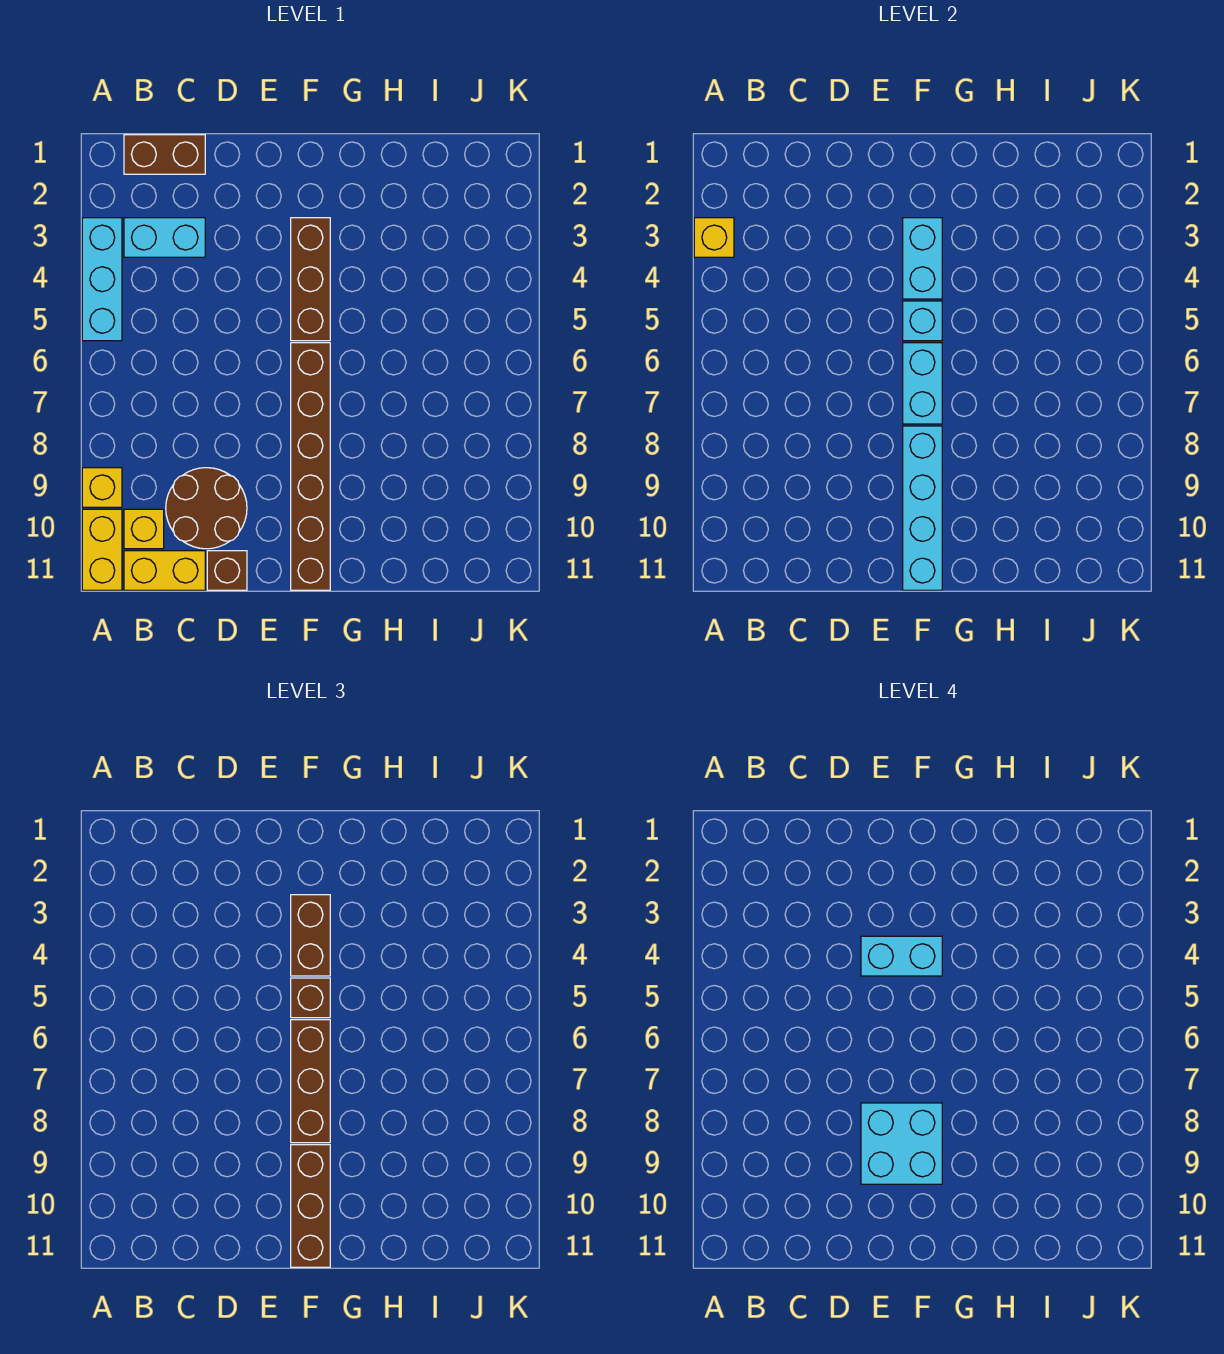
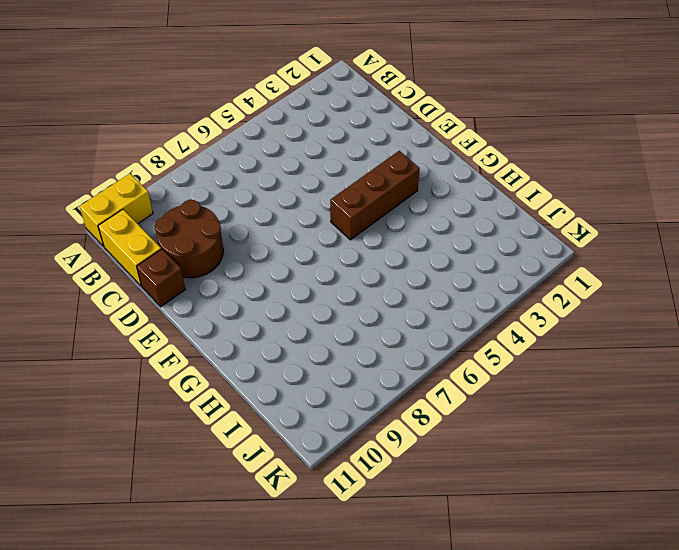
none -> cyan brick A3:A5 level 1
none -> yellow brick A9 level 1
none -> brown brick B1:C1 level 1

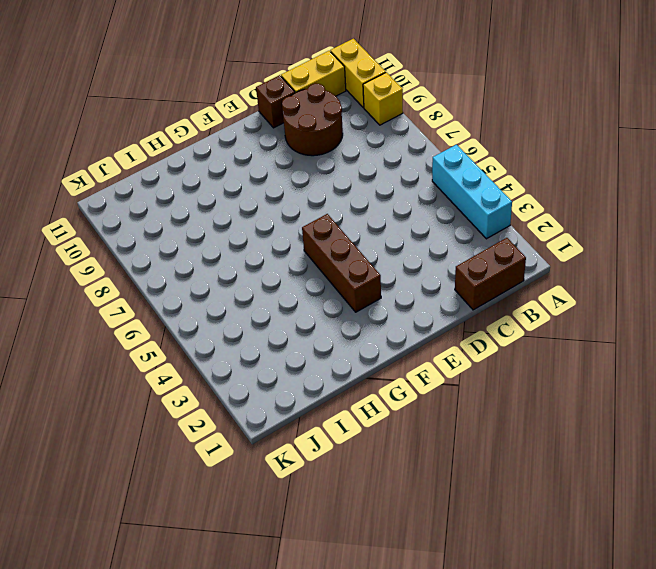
none -> cyan brick B3:C3 level 1
none -> yellow brick B10 level 1
none -> brown brick F6:F11 level 1

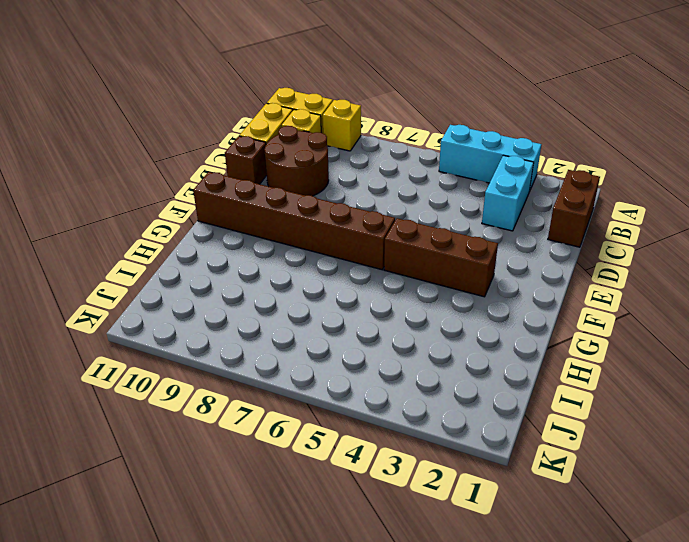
none -> yellow brick A3 level 2
none -> cyan brick F3:F4 level 2
none -> cyan brick F5 level 2

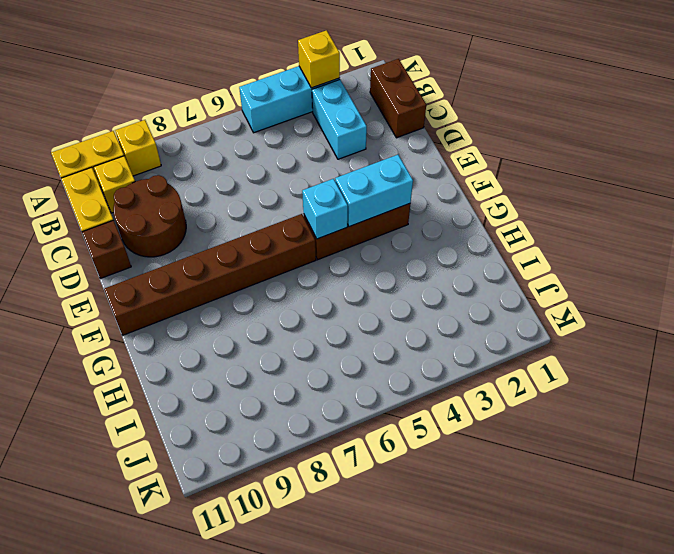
none -> cyan brick F6:F7 level 2
none -> cyan brick F8:F11 level 2
none -> brown brick F3:F4 level 3

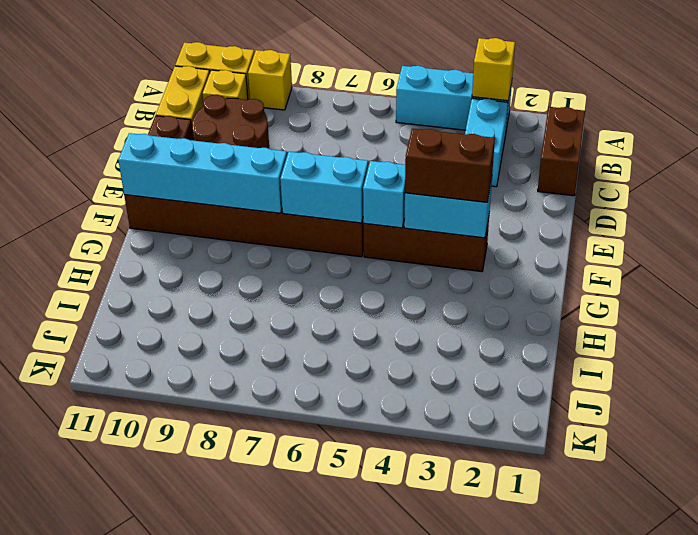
none -> brown brick F5 level 3
none -> brown brick F6:F8 level 3
none -> brown brick F9:F11 level 3

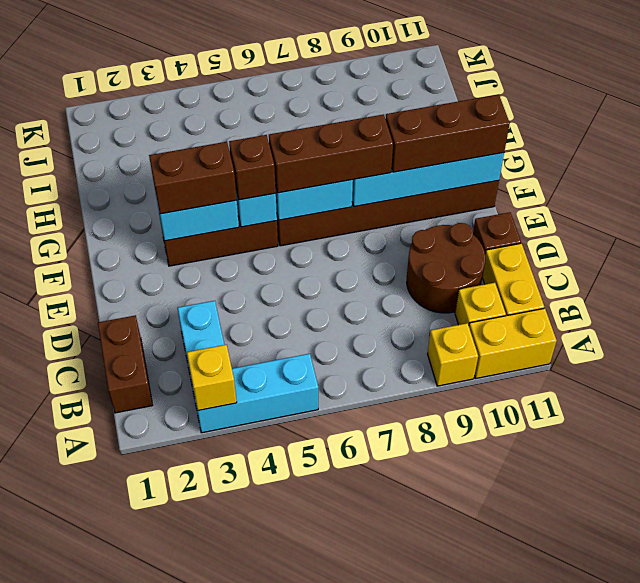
none -> cyan brick E4:F4 level 4
none -> cyan brick E8:F9 level 4

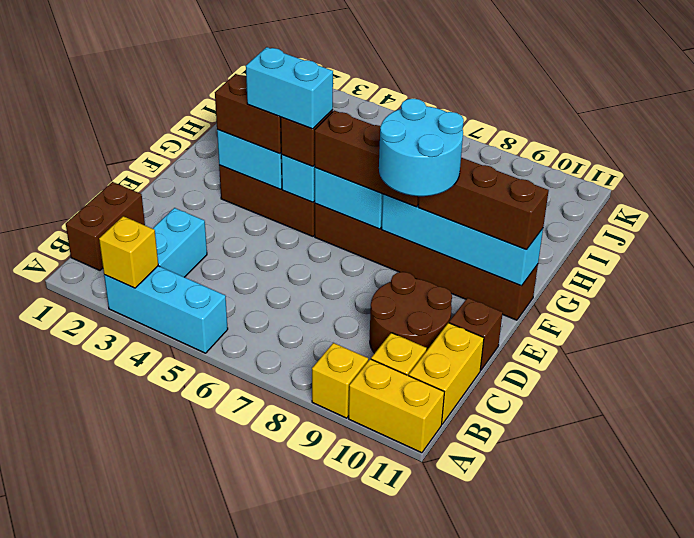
cyan round brick E8:F9 level 4 -> cyan brick E8:F9 level 4
cyan brick F4:F5 level 4 -> cyan brick E4:F4 level 4

